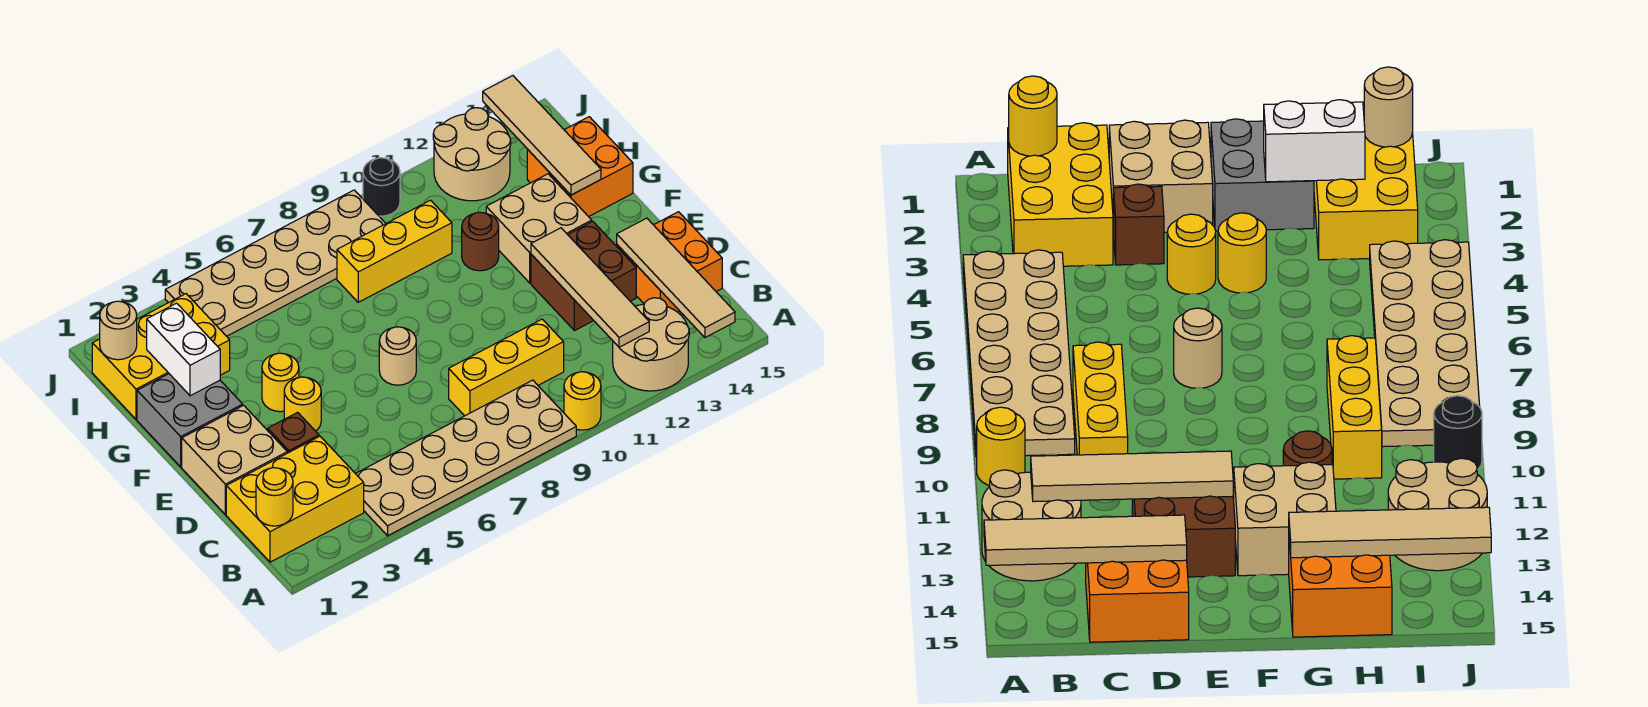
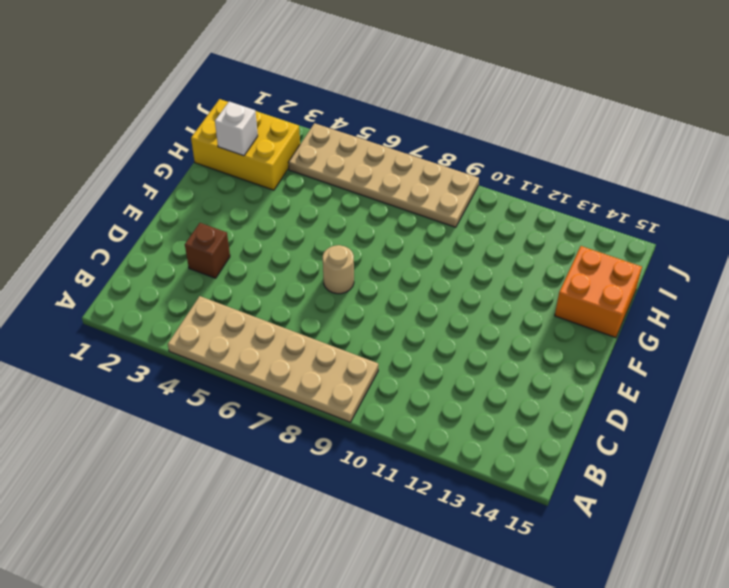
white brick H2 level 2 -> white brick G2:H2 level 2
none -> yellow round brick A10 level 1
none -> tan round brick A12:B13 level 1
none -> yellow brick B1:C3 level 1

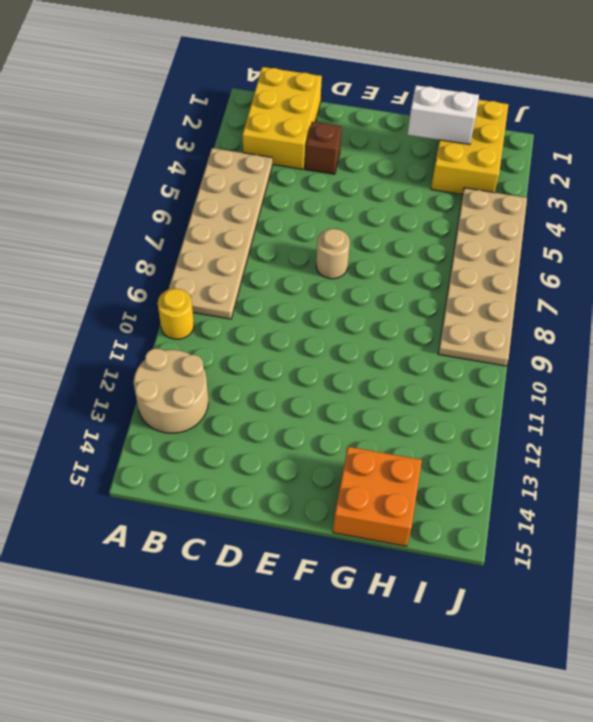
none -> yellow brick C8:C10 level 1
none -> orange brick C14:D15 level 1
none -> tan brick D1:E2 level 1

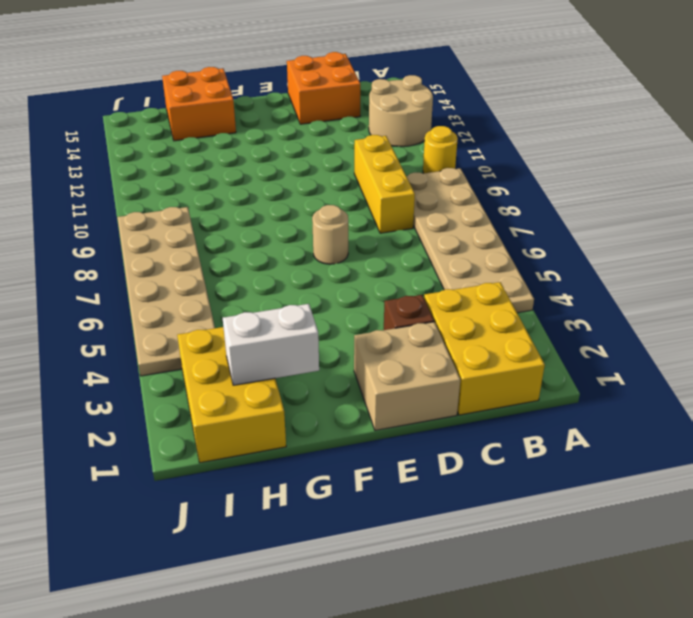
none -> brown brick D12:E13 level 1
none -> yellow round brick E4 level 1
none -> grey brick F1:G2 level 1

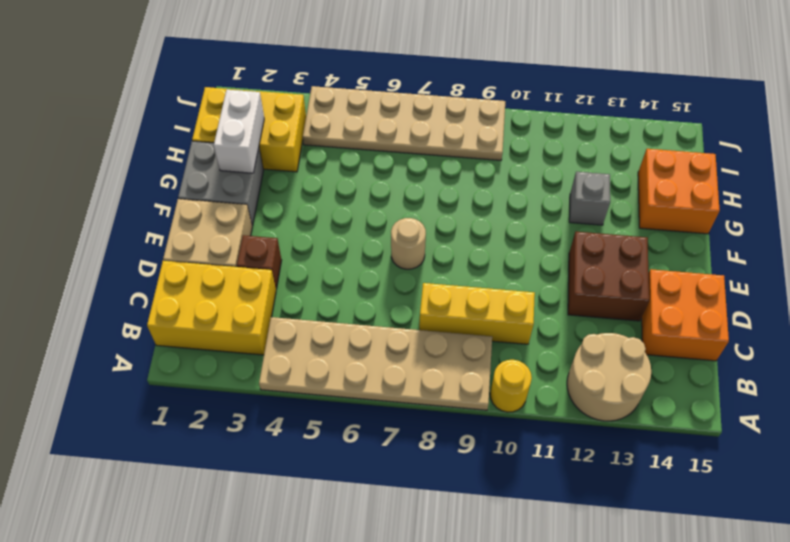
grey brick G12 level 1 -> tan brick F12:G13 level 1
none -> yellow round brick E4 level 1
none -> yellow round brick F4 level 1
none -> brown round brick G11 level 1

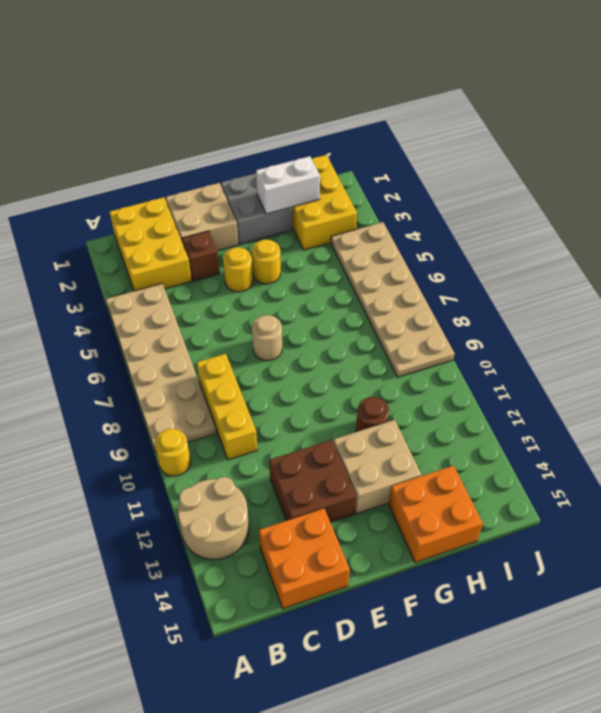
none -> yellow brick H8:H10 level 1
none -> tan round brick I12:J13 level 1
none -> black round brick J10 level 1

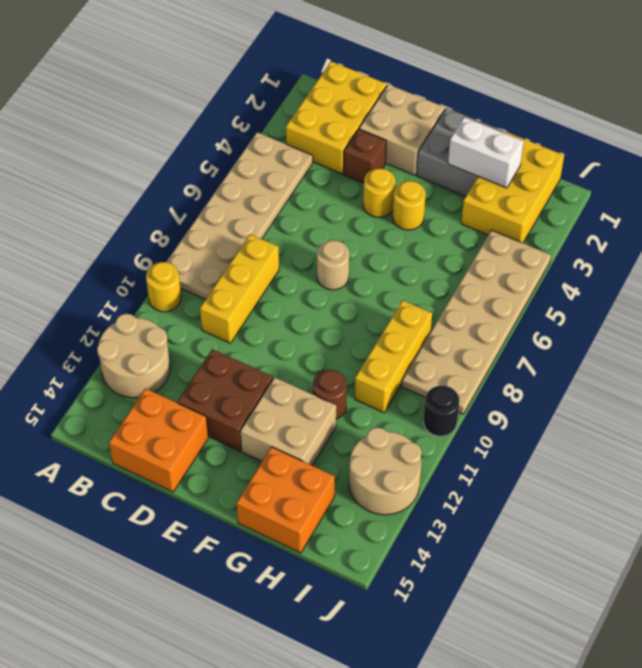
none -> tan tile A14:D14 level 2
none -> yellow round brick B1 level 2
none -> tan tile B12:E12 level 2

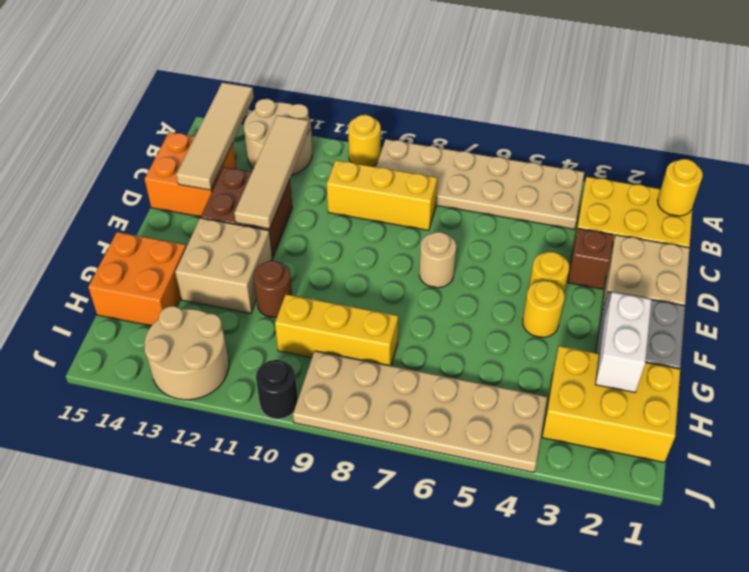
none -> tan tile G14:J14 level 2
none -> tan round brick I1 level 2

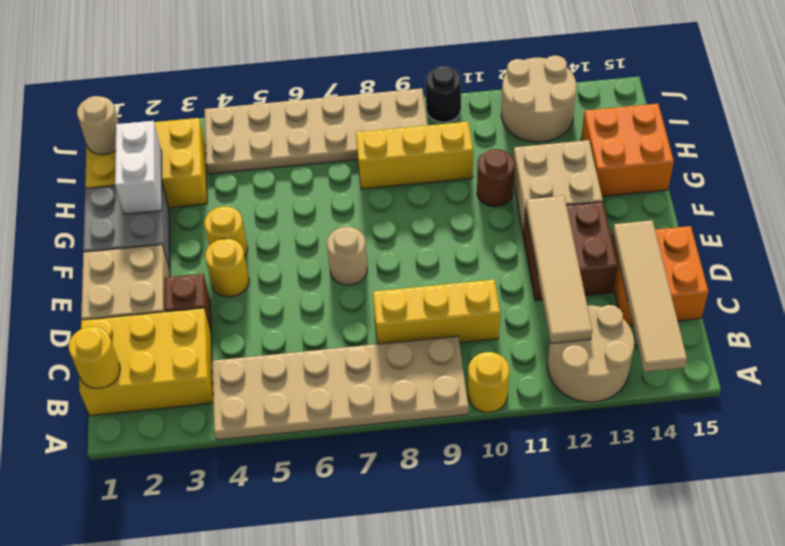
none -> tan tile G14:J14 level 2

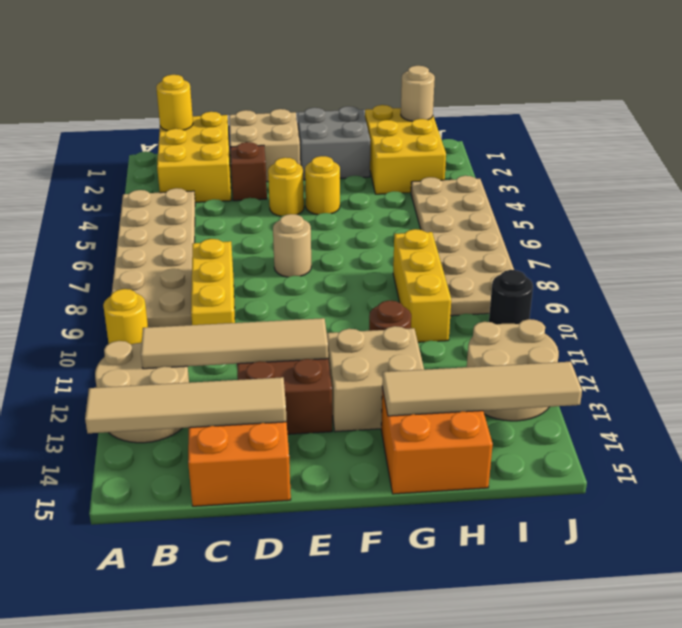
none -> white brick G2:H2 level 2

